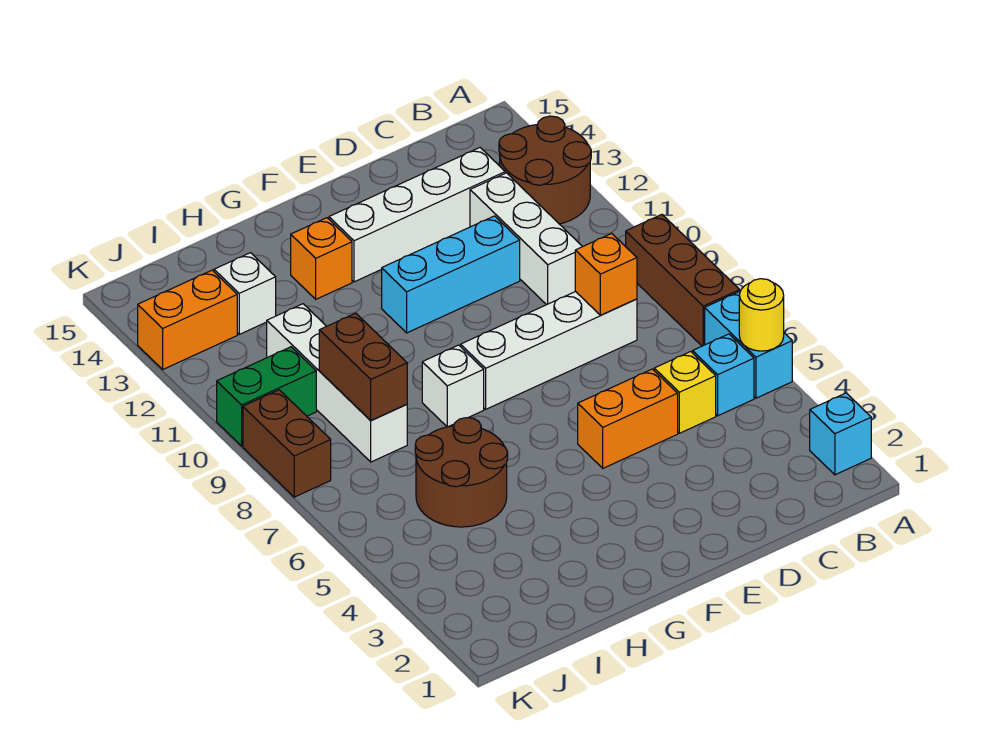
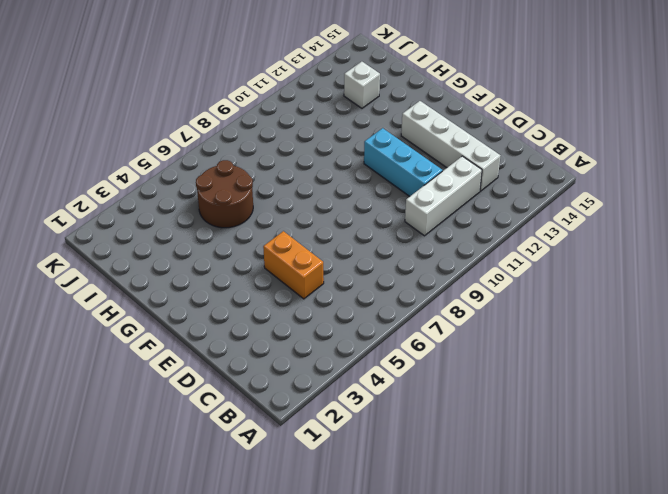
none -> cyan brick A2 level 1
none -> cyan brick A5:A6 level 1
none -> brown brick A7:A9 level 1

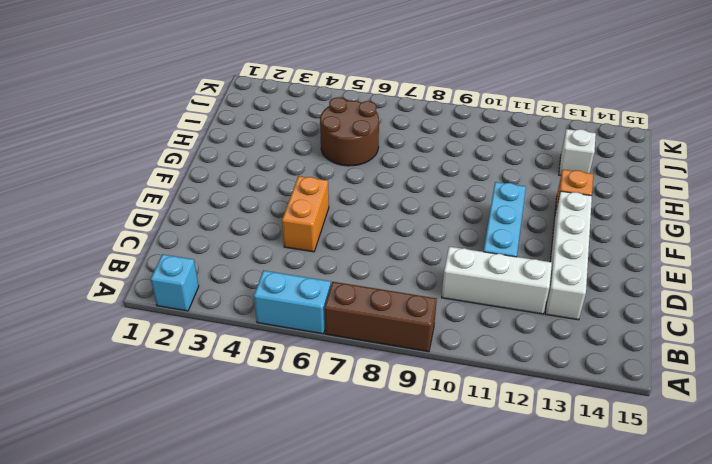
none -> brown round brick A12:B13 level 1
none -> cyan brick B5 level 1
none -> yellow brick C5 level 1

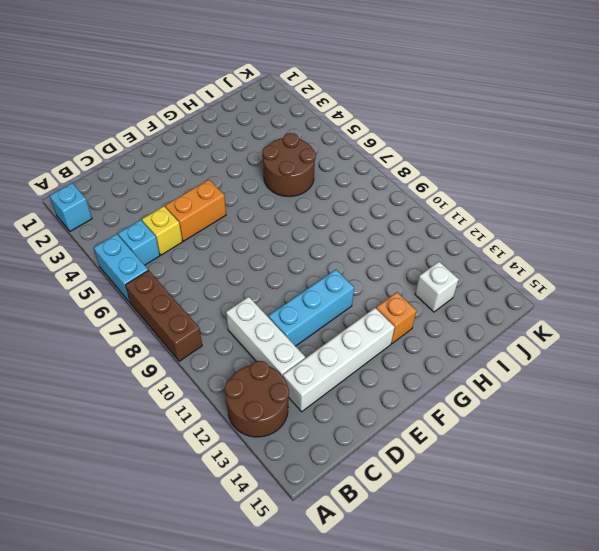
none -> white brick C8:F8 level 1
none -> white brick G8 level 1
none -> white brick I8:I11 level 1

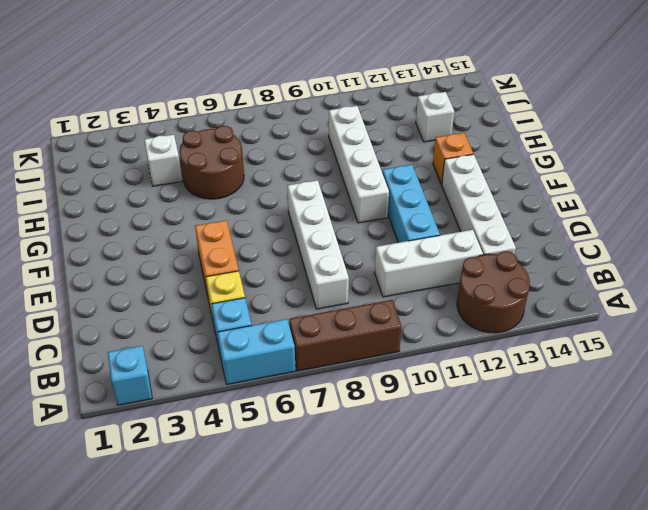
white brick F10:I10 level 1 -> white brick I8:I11 level 1
white brick I4 level 1 -> white brick G8 level 1
none -> green brick J10:K10 level 1
none -> orange brick J13:K13 level 1
none -> brown brick K8:K9 level 1

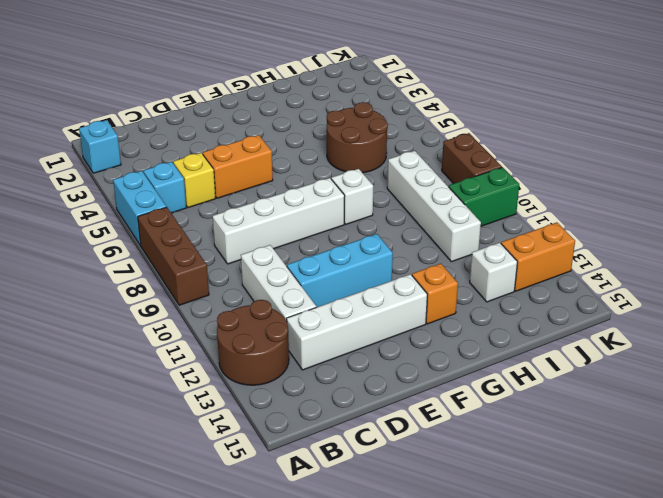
none -> yellow round brick A5 level 2
none -> orange brick C8 level 2
none -> brown brick I8:I9 level 2

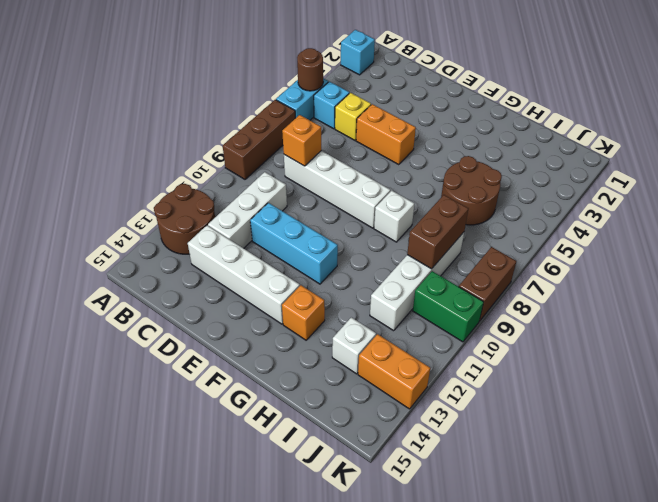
brown round brick A5 level 2 -> yellow round brick A5 level 2

